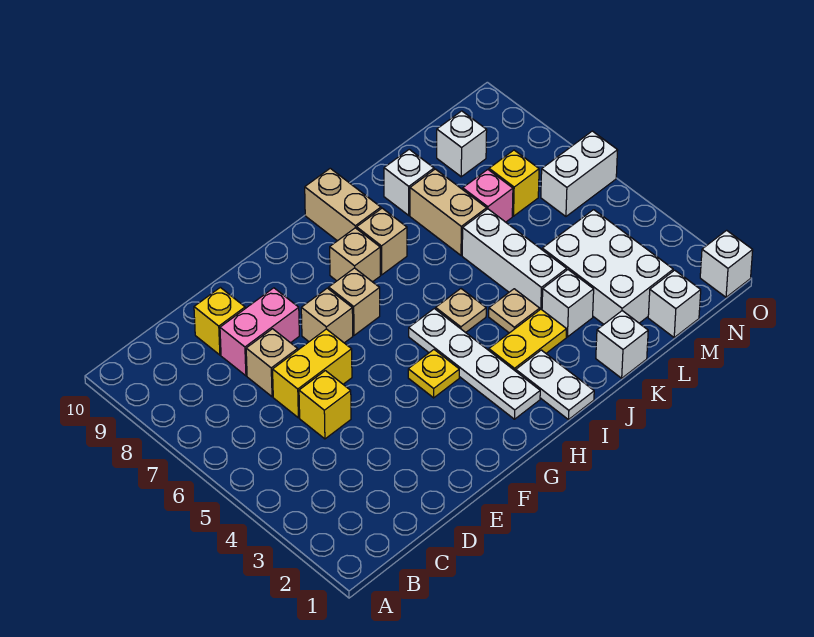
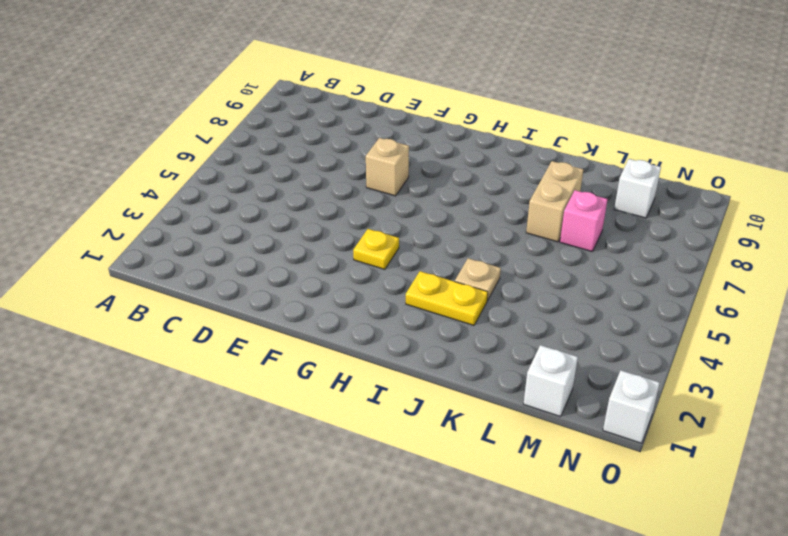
none -> yellow brick D5 level 1
none -> yellow brick D6:E6 level 1
none -> tan brick D7 level 1

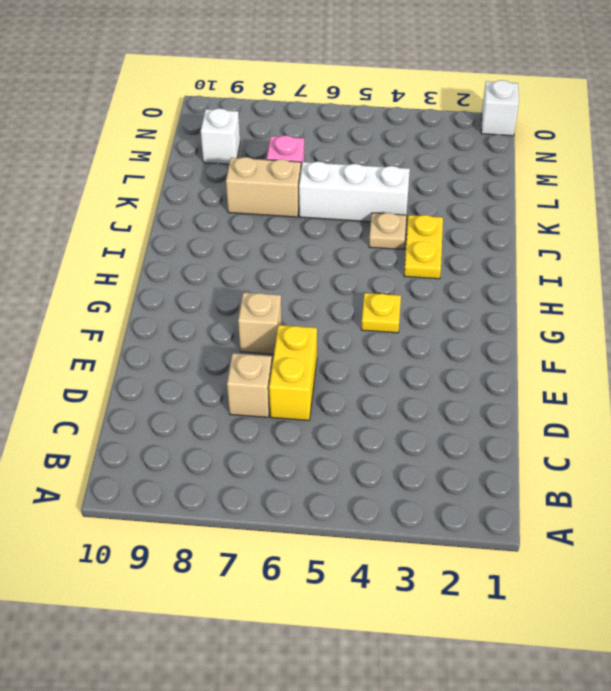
none -> yellow brick D5 level 1
none -> pink brick D8:E8 level 1
none -> yellow brick D9 level 1

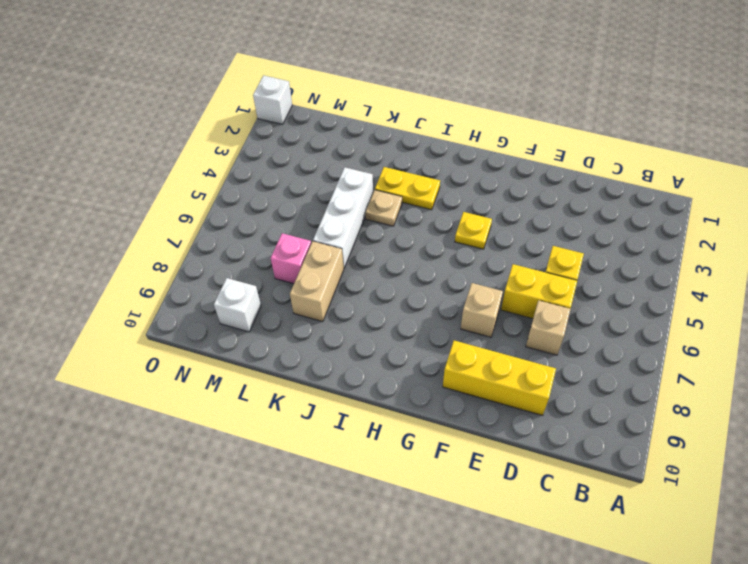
yellow brick D9:F9 level 1 -> yellow brick D9 level 1
none -> pink brick D8:E8 level 1
none -> tan brick G7 level 1
none -> white plate H2:H5 level 1

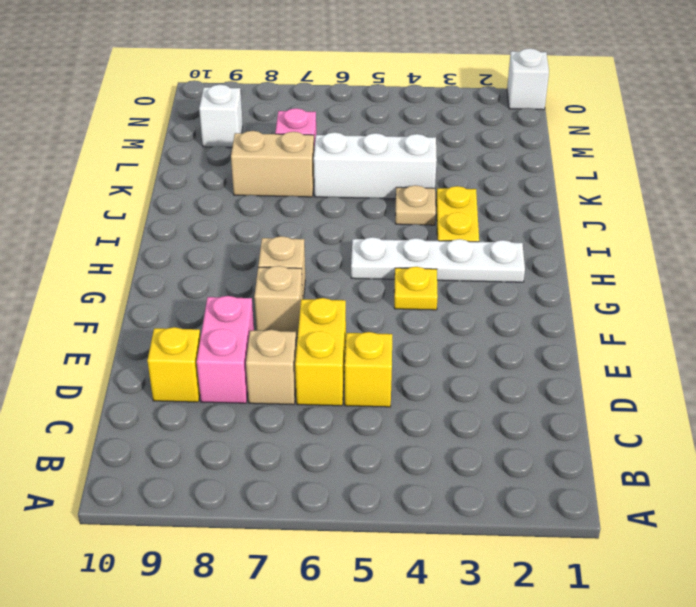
none -> tan brick H8 level 1
none -> white plate I1:I2 level 1
none -> tan plate I5 level 1

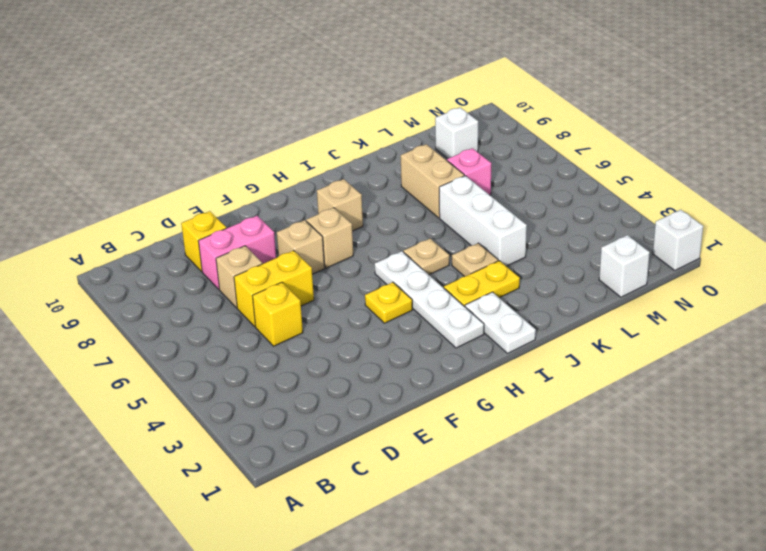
none -> tan brick I8 level 1
none -> tan brick I9:I10 level 1
none -> white brick K1 level 1

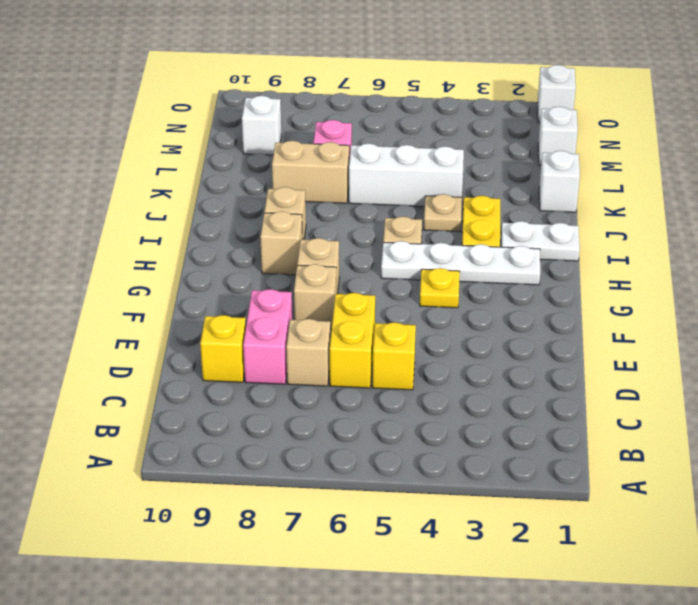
none -> tan brick I9:I10 level 1
none -> white brick K3 level 1
none -> white brick K9 level 1

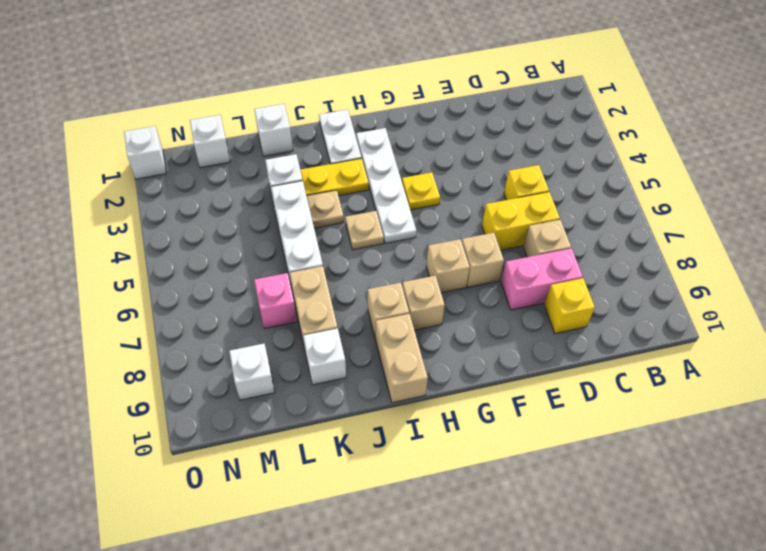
none -> white brick L2:M4 level 1
none -> yellow brick M7 level 1
none -> white brick N6:O6 level 1

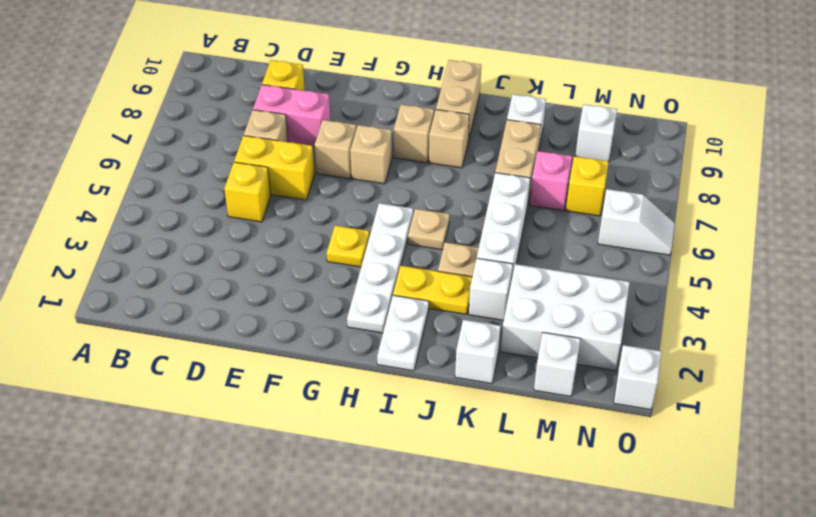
white brick L2:N3 level 1 -> white brick L2:M4 level 1
white slope N6:O6 level 1 top N -> white brick N6:O6 level 1

